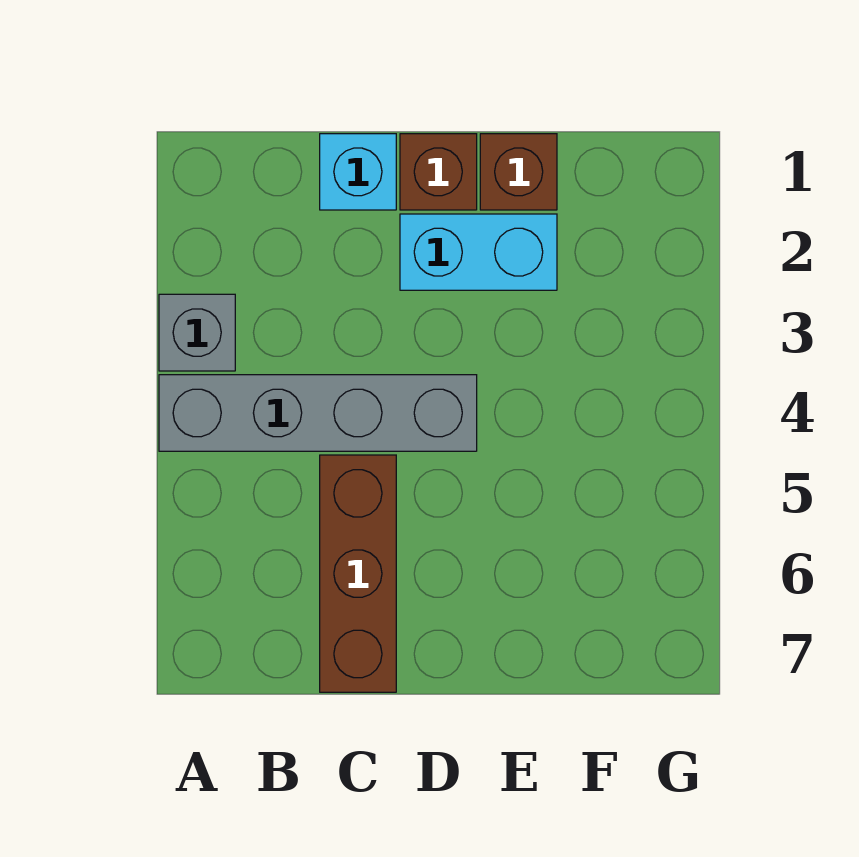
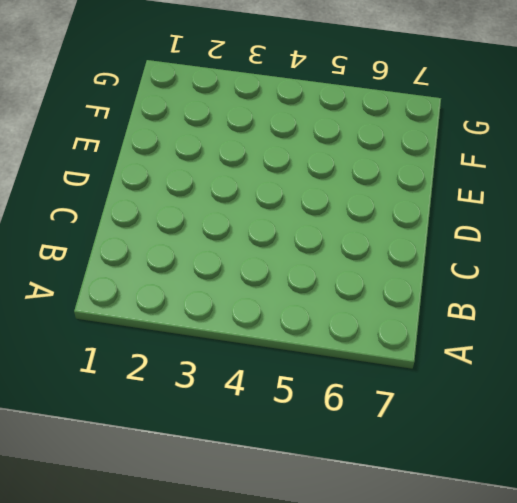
none -> grey brick A3 level 1
none -> grey brick A4:D4 level 1

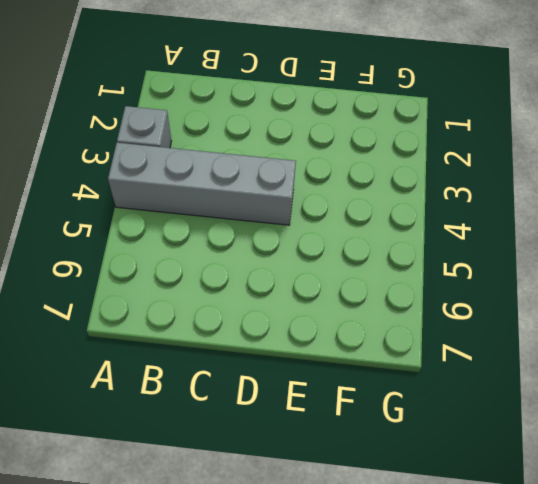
none -> cyan brick C1 level 1
none -> brown brick C5:C7 level 1

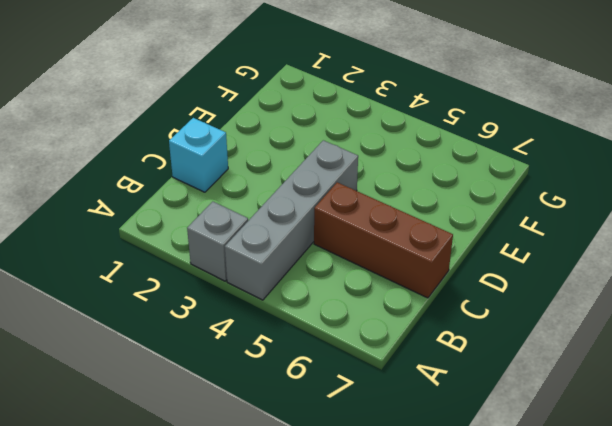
none -> brown brick D1 level 1
none -> cyan brick D2:E2 level 1

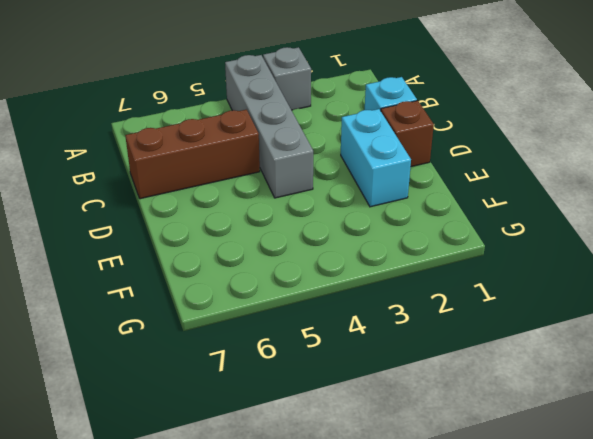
none -> brown brick E1 level 1

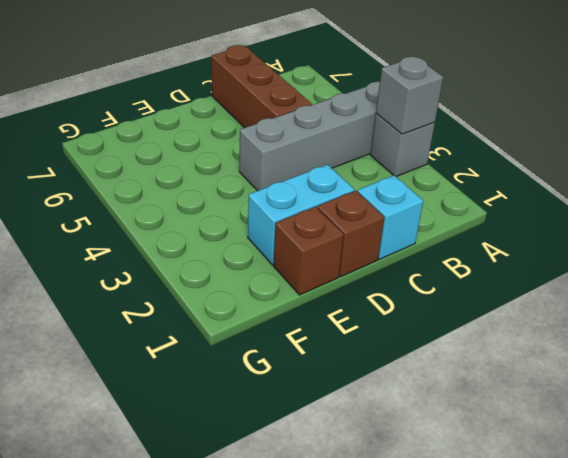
grey brick A3 level 2 -> none

